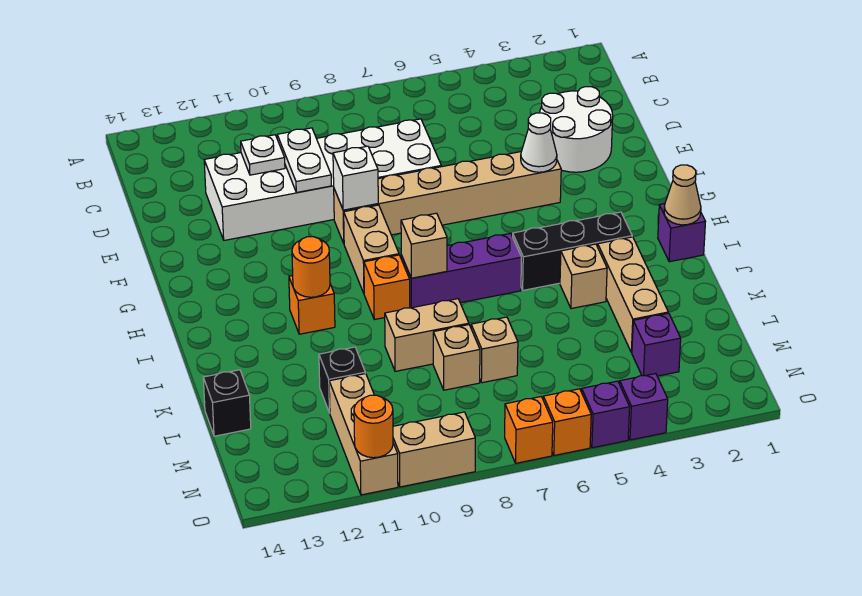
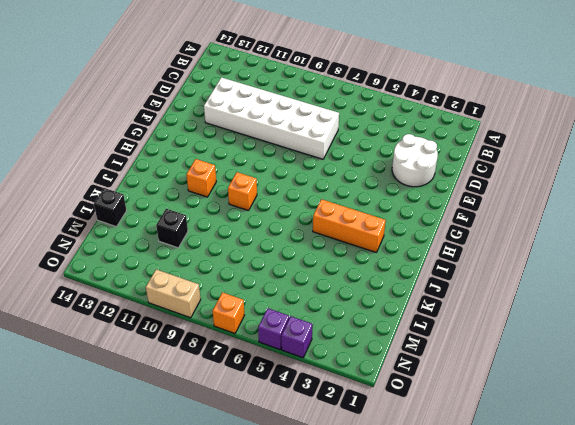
orange brick I3:I5 level 1 -> black brick I3:I5 level 1
none -> tan brick F4:F9 level 1
none -> tan brick G9:H9 level 1
none -> purple brick I1 level 1
none -> purple brick I6:I8 level 1

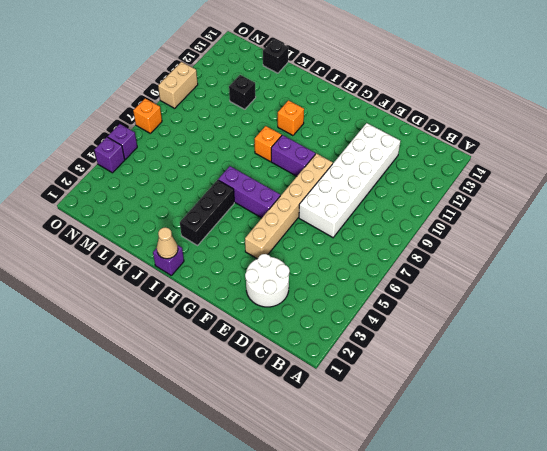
purple brick G6:I6 level 1 -> purple brick I6:I8 level 1
purple brick G9:H9 level 1 -> tan brick G9:H9 level 1
none -> tan brick J3:L3 level 1
none -> tan brick J4 level 1
none -> tan brick K8:K9 level 1
none -> tan brick L7 level 1

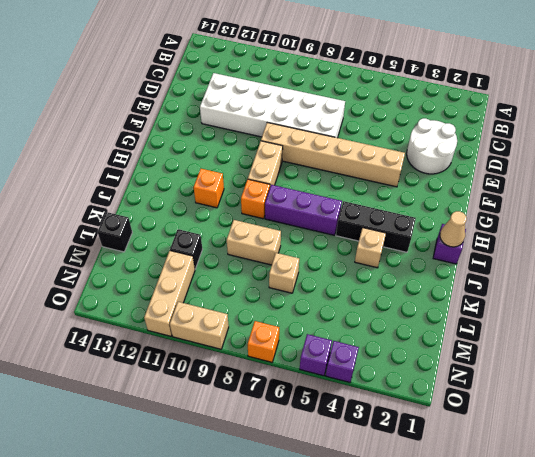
none -> tan brick J3:L3 level 1
none -> tan brick L8 level 1
none -> purple brick M3 level 1
none -> orange brick O6 level 1

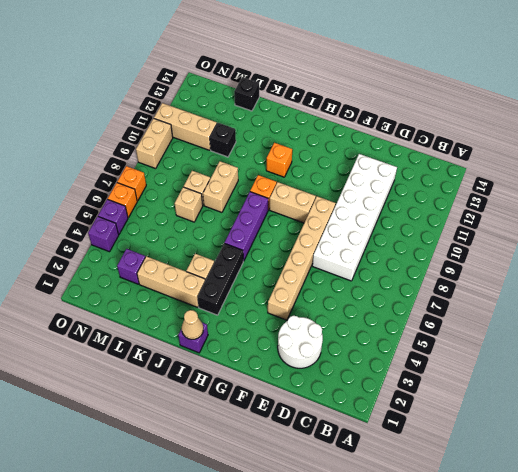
none -> white plate D10:E10 level 2
none -> white plate D11 level 2
none -> white cone F4 level 2
none -> white brick F9 level 2

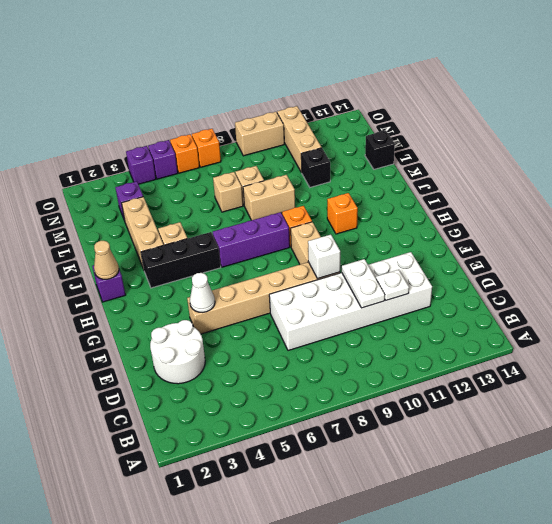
none -> tan brick I8 level 2
none -> orange round brick I11 level 2
none -> orange round brick O11 level 2

